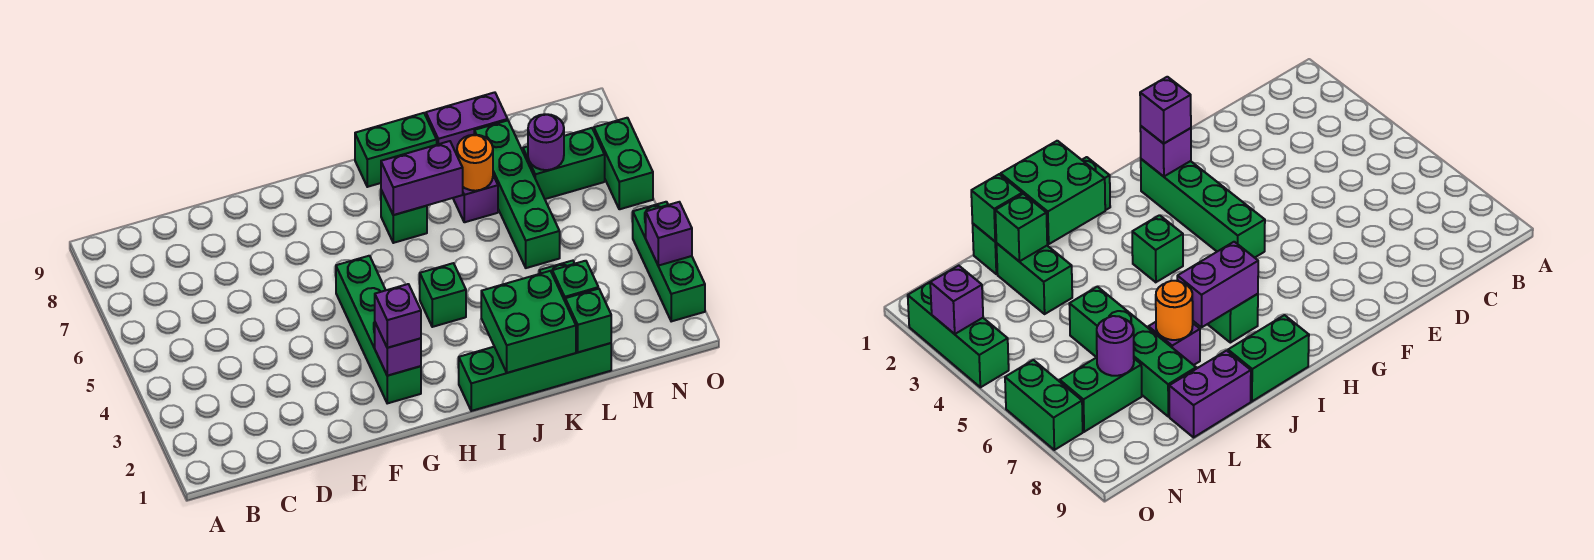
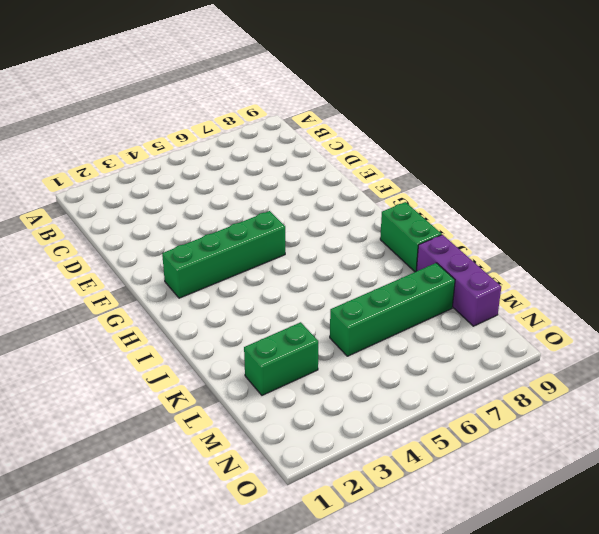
purple brick K9:M9 level 1 -> purple brick K9:L9 level 1
none -> green brick I1:L1 level 1
none -> green brick I4 level 1
none -> green brick I7 level 1

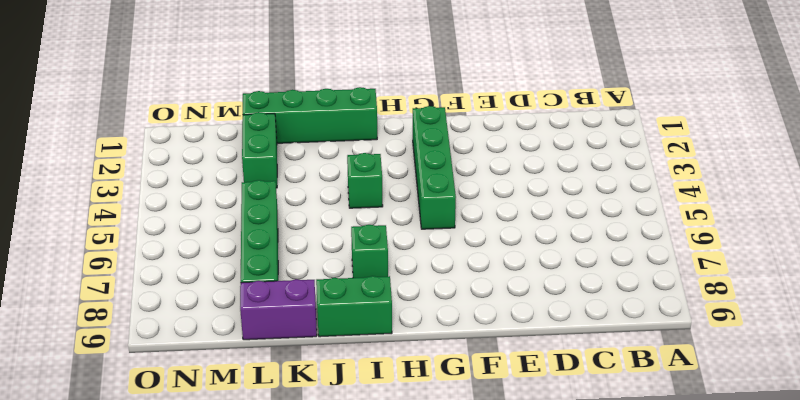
none -> purple brick K7 level 1
none -> green brick M7:N7 level 1
none -> green brick O2:O4 level 1

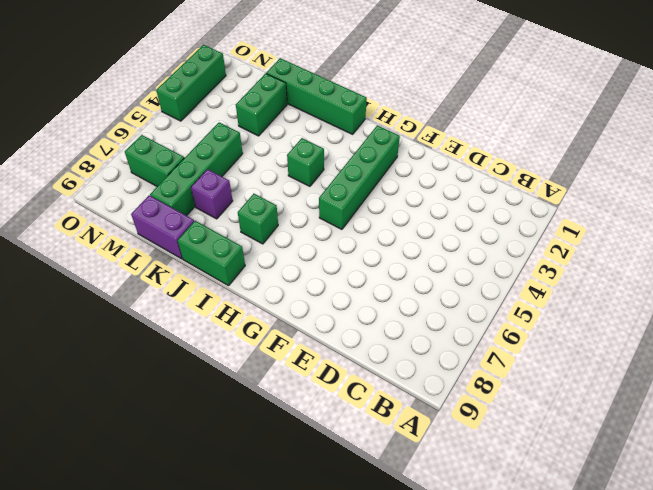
none -> green brick O6:O7 level 1
none -> purple brick G2 level 2
none -> purple brick I7:J7 level 2

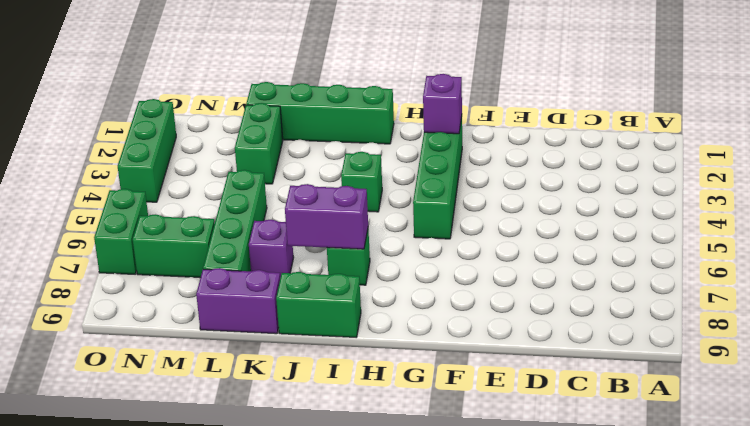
none -> green brick J1:K2 level 2
none -> orange round brick K7 level 2
none -> green brick L1 level 2

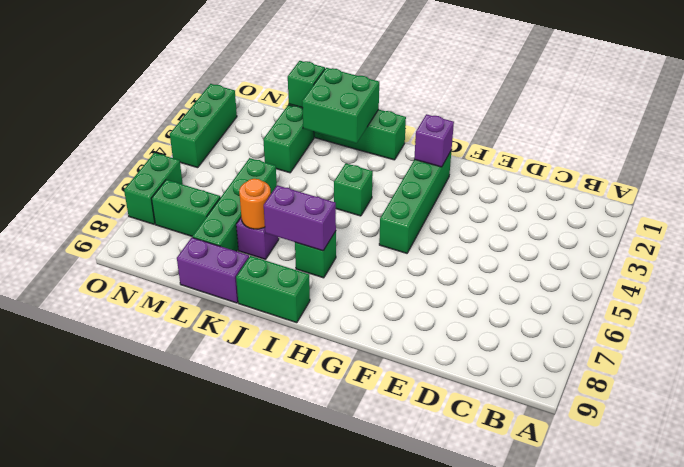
none -> green brick L2 level 2
none -> purple round brick M7 level 2
none -> purple brick O3 level 2

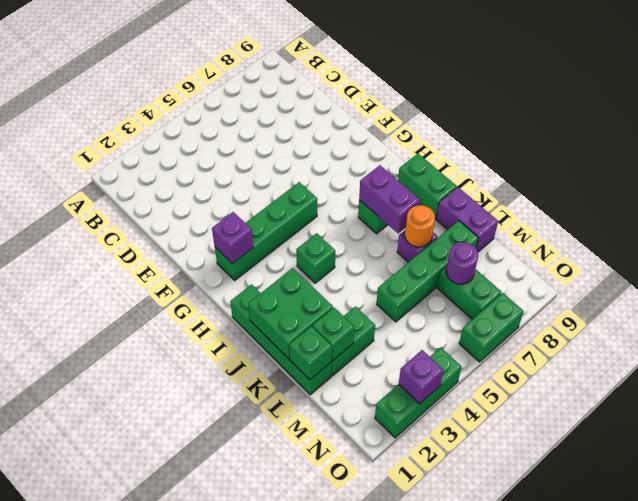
none -> purple brick G2 level 3

